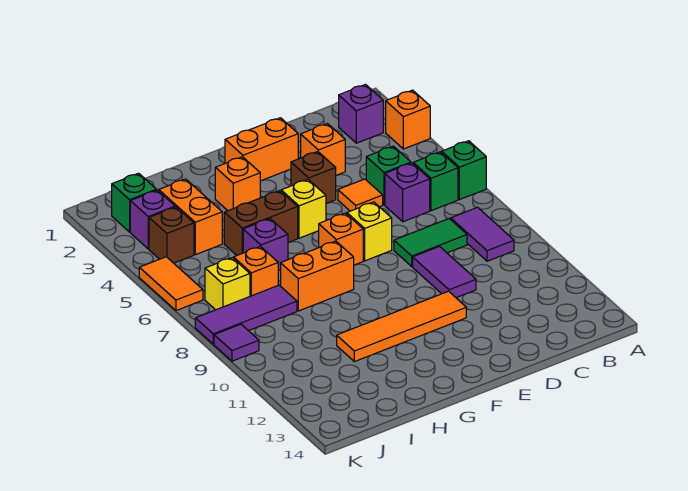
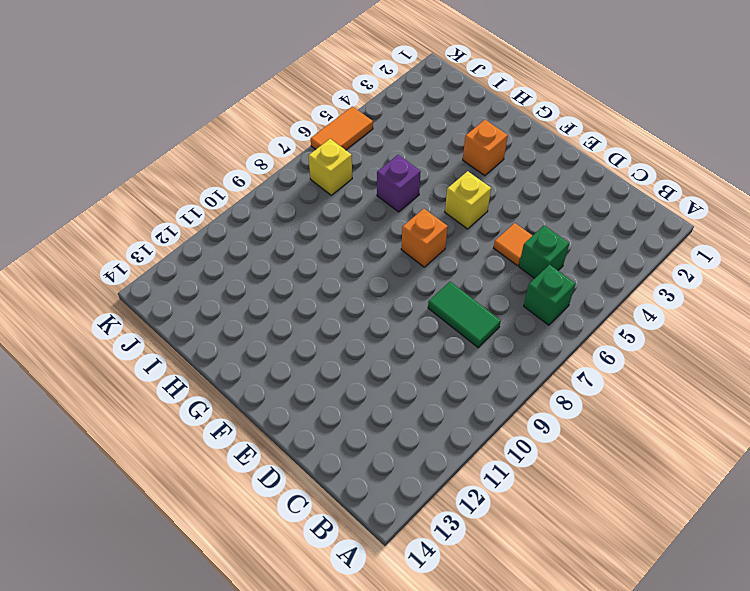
none -> orange brick A3 level 1
none -> green brick A6 level 1
none -> purple brick B2 level 1
none -> purple tile B8:B9 level 1

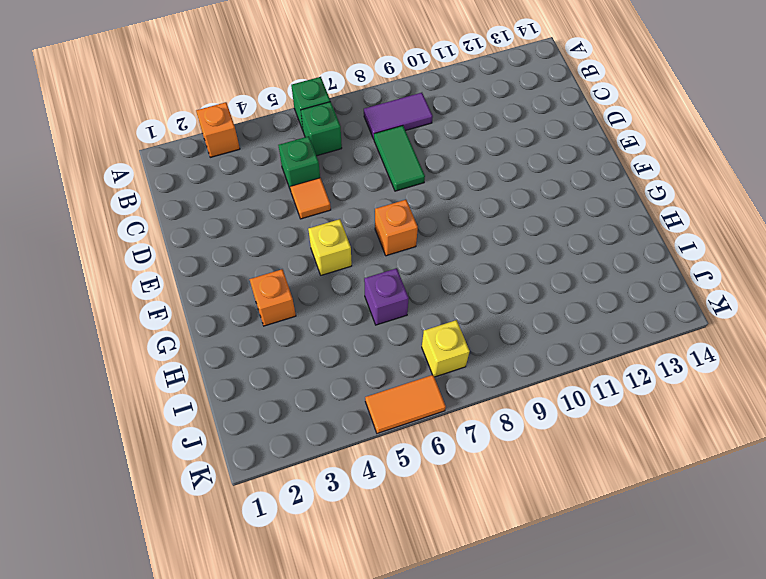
none -> purple brick B2 level 1
none -> purple brick C6 level 1
none -> orange brick D3 level 1
none -> purple tile D9:D10 level 1

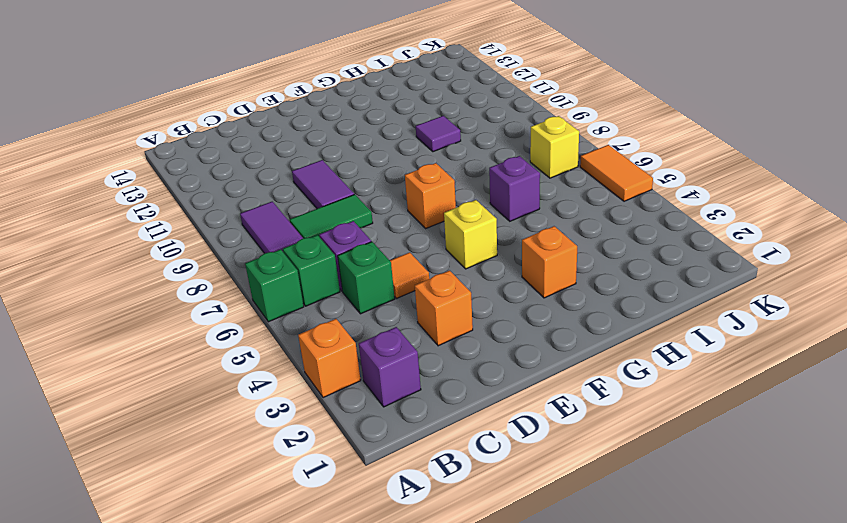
purple tile H10 level 1 -> purple tile K9 level 1
none -> orange brick E2:F2 level 1
none -> brown brick E4 level 1
none -> yellow brick E7 level 1
none -> orange tile E11:H11 level 1

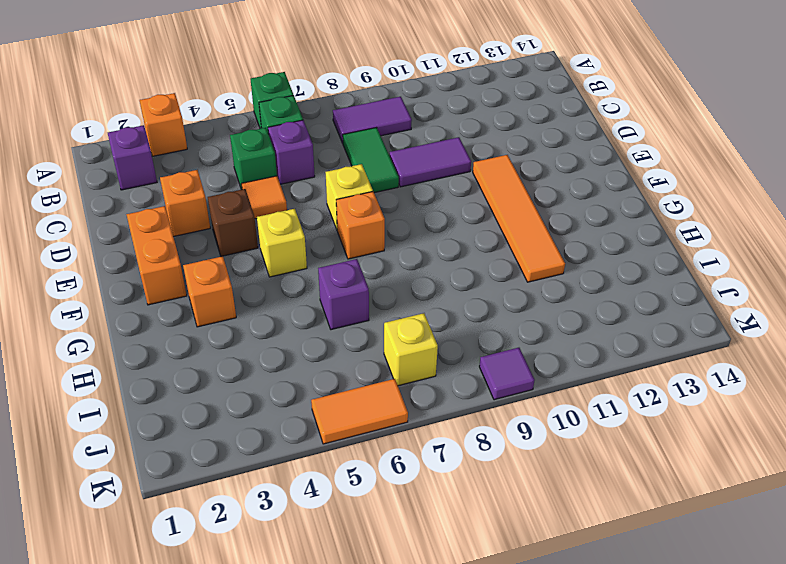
none -> brown brick G5:H5 level 1
none -> orange brick G8:H8 level 1
none -> orange brick I3:I4 level 1
none -> orange brick I7 level 1

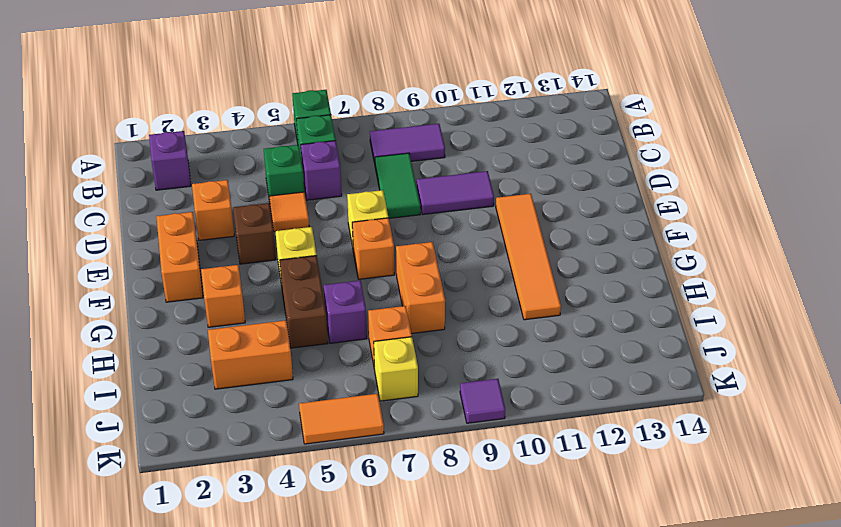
none -> orange brick A3 level 1
none -> purple tile I8:K8 level 1
none -> green brick J2 level 1
none -> purple brick J3 level 1

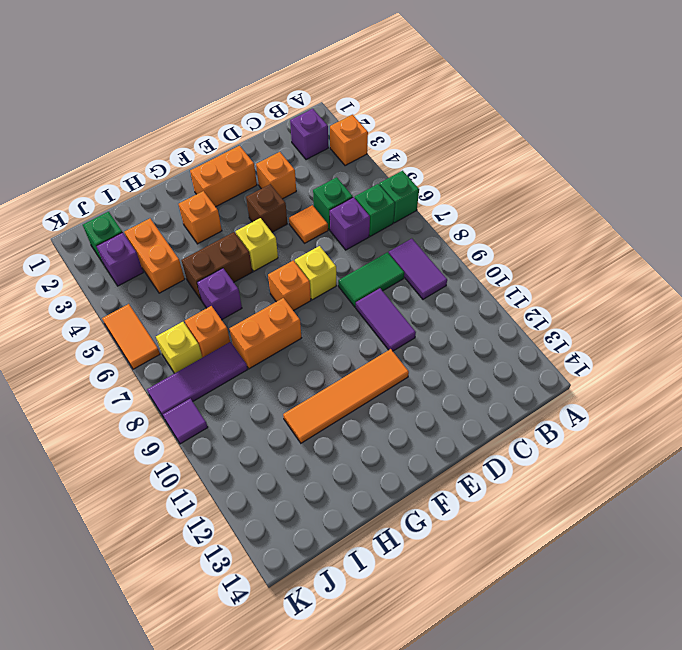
none -> brown brick J4 level 1

